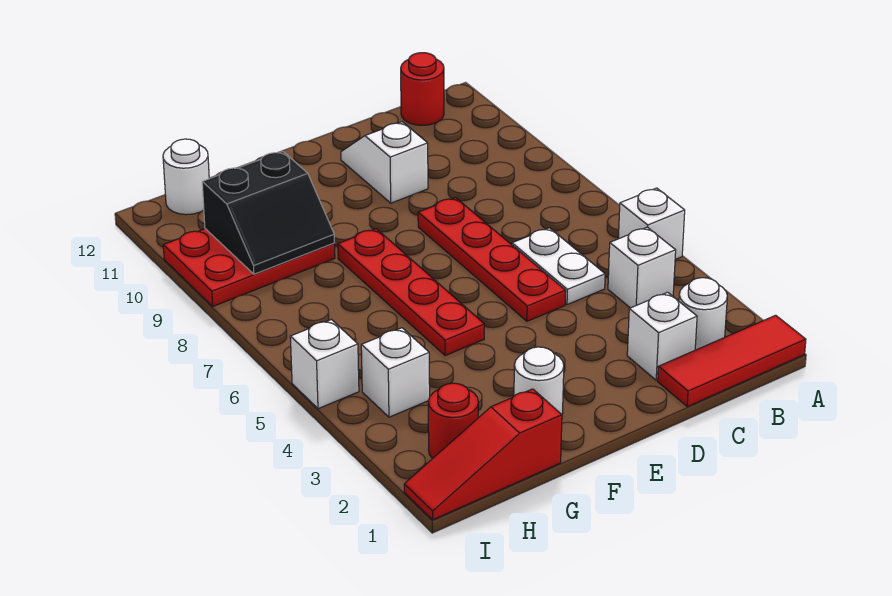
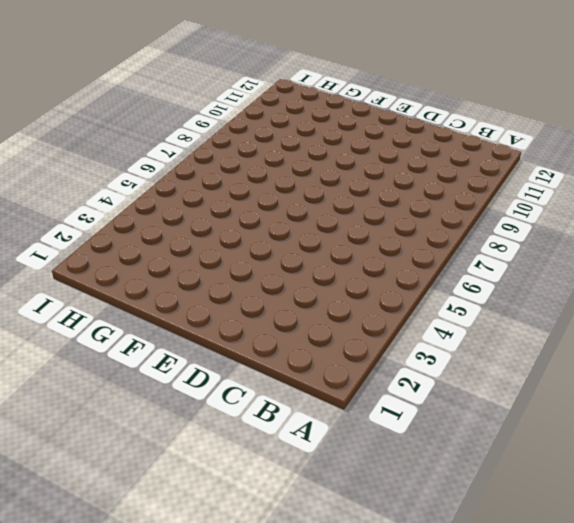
none -> red tile A1:C1 level 1
none -> white brick A5 level 1
none -> white round brick B2 level 1

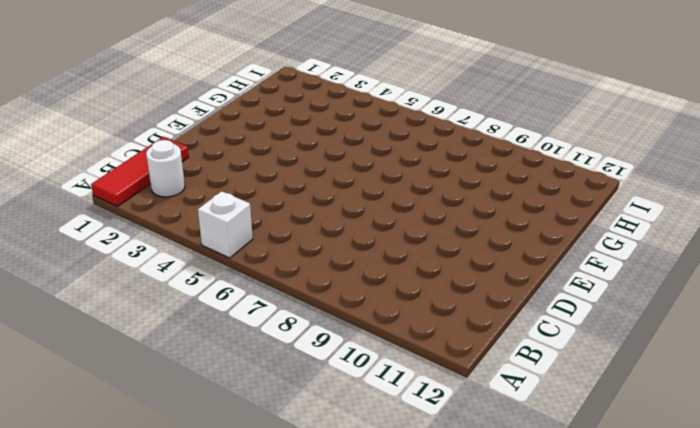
none -> white brick B4 level 1
none -> red round brick B12 level 1
none -> white brick C2 level 1

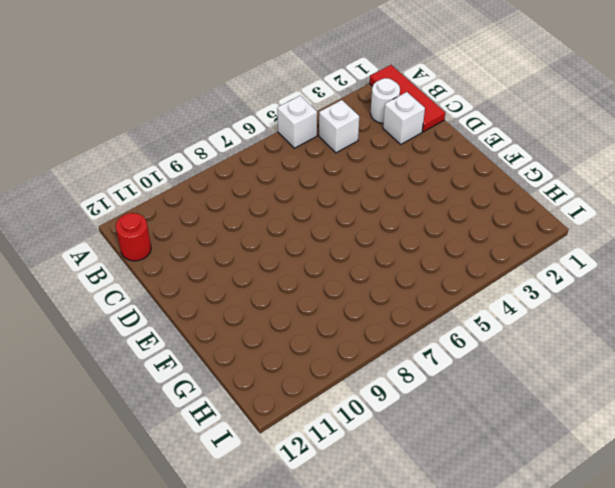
none -> white plate C5:C6 level 1
none -> red plate D5:D8 level 1
none -> white slope D10:D11 level 1 top 10

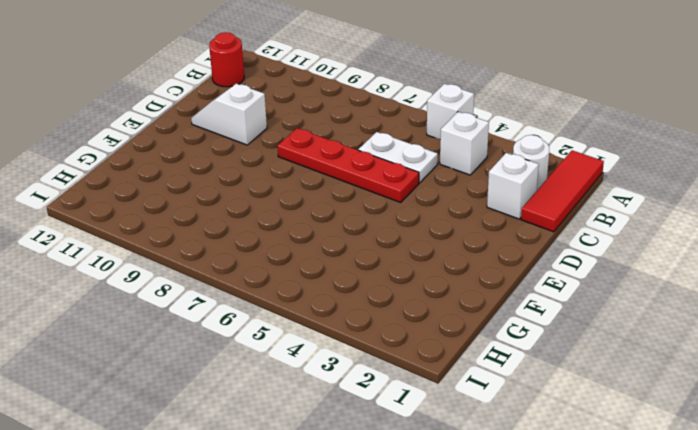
none -> white round brick F2 level 1
none -> red plate F5:F8 level 1
none -> red slope G1:I1 level 1 top G

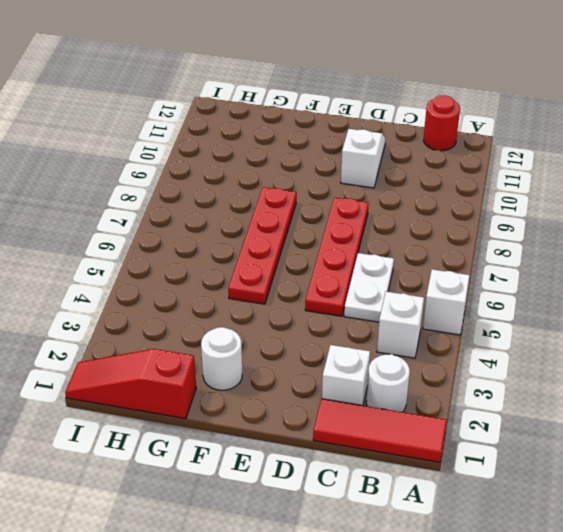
none -> red plate G9:I10 level 1
none -> red round brick H2 level 1
none -> white brick H4 level 1

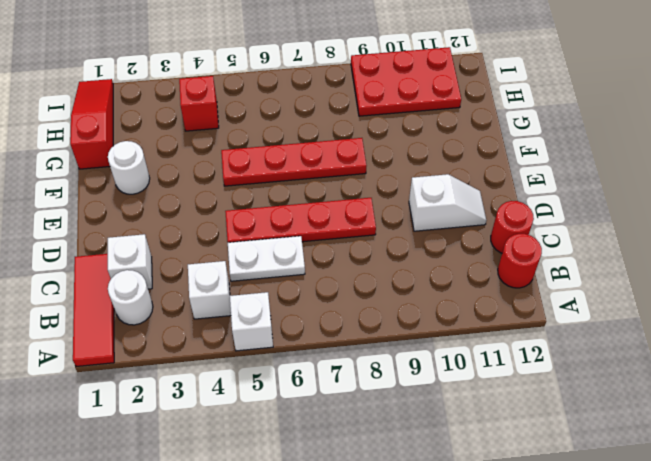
red round brick C12 level 1 -> red round brick H2 level 1
red brick H4 level 1 -> white brick H4 level 1
red plate H9:I11 level 1 -> red plate G9:I10 level 1
none -> white round brick H12 level 1
none -> white brick I5 level 1
none -> black slope G9:H10 level 2 top 10

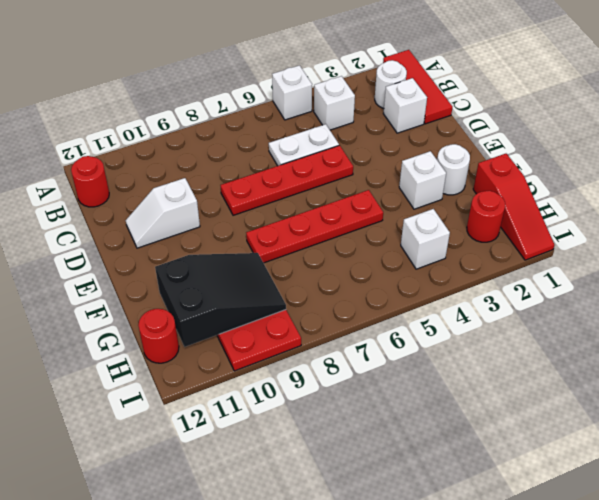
white brick F3 level 1 -> white brick I5 level 1
black slope G9:H11 level 2 top 11 -> black slope G9:H10 level 2 top 10
red round brick H12 level 1 -> white round brick H12 level 1

